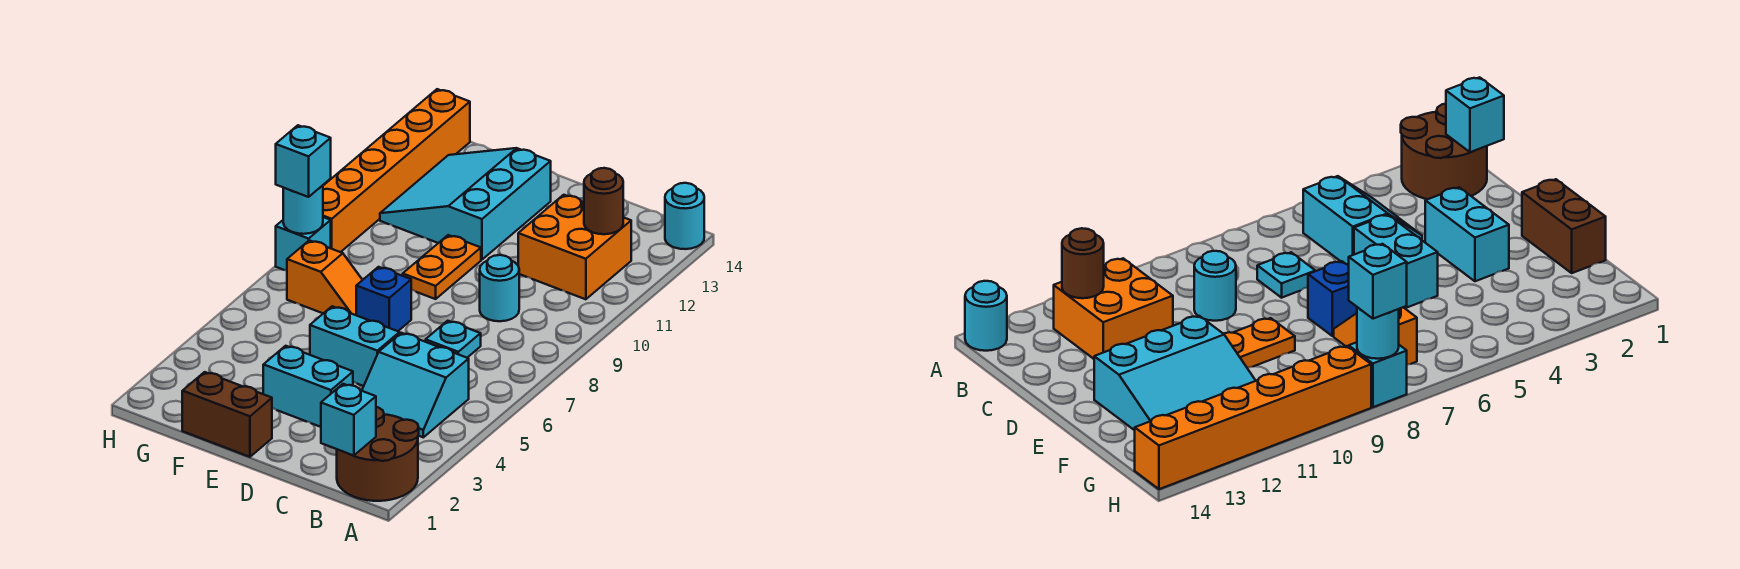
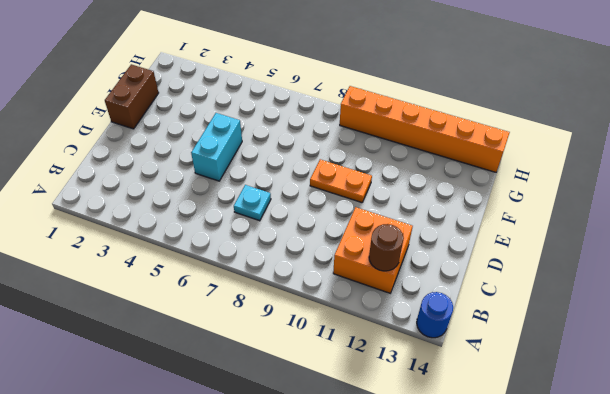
blue round brick A14 level 1 -> cyan round brick A14 level 1
none -> brown round brick A1:B2 level 1
none -> cyan slope B4:C5 level 1 top 5
none -> cyan round brick C9 level 1

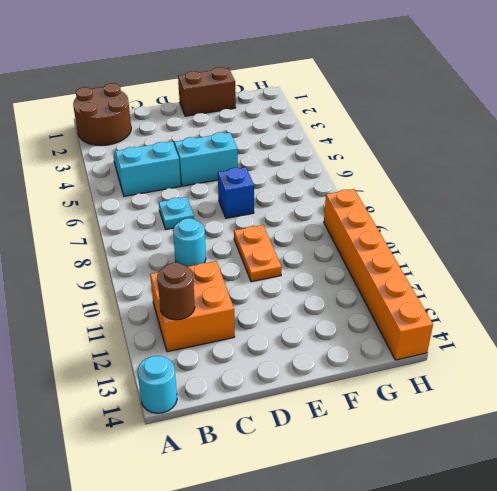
none -> cyan brick D3:E3 level 1
none -> cyan slope E11:G13 level 1 top E
none -> orange slope F7:G7 level 1 top G

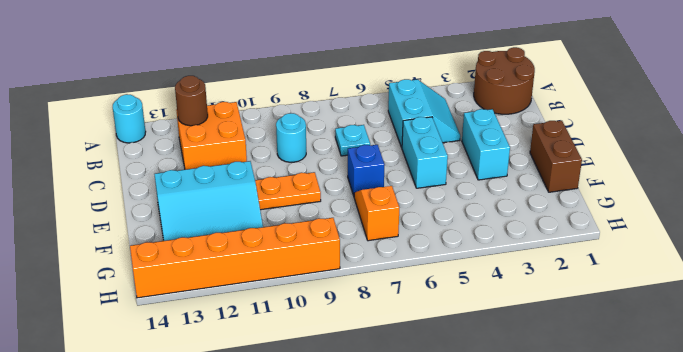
none -> cyan brick H8 level 1
none -> cyan brick B1 level 2
none -> cyan round brick H8 level 2

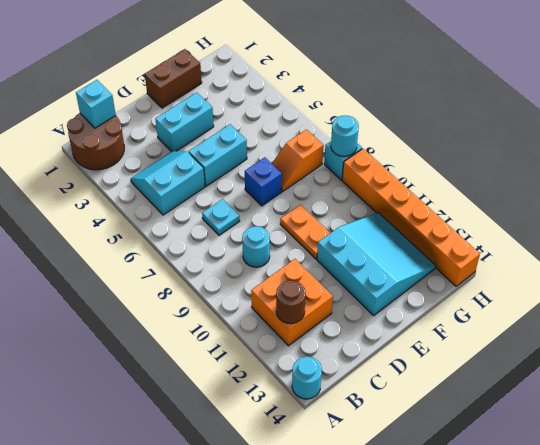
none -> cyan brick H8 level 3

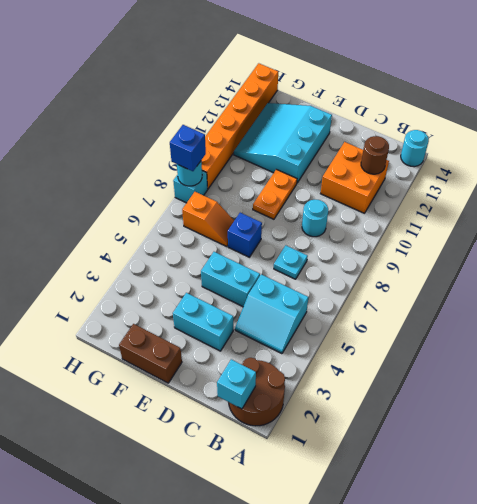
blue brick H8 level 3 -> cyan brick H8 level 3

